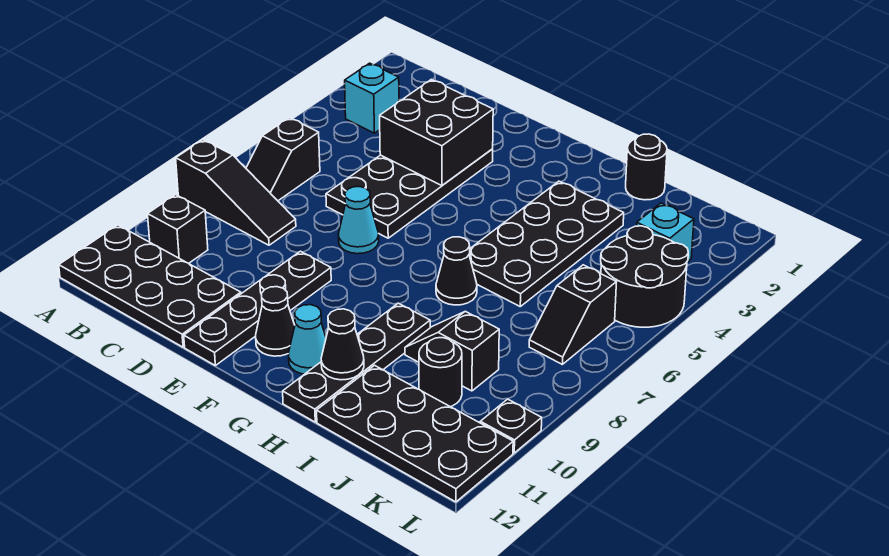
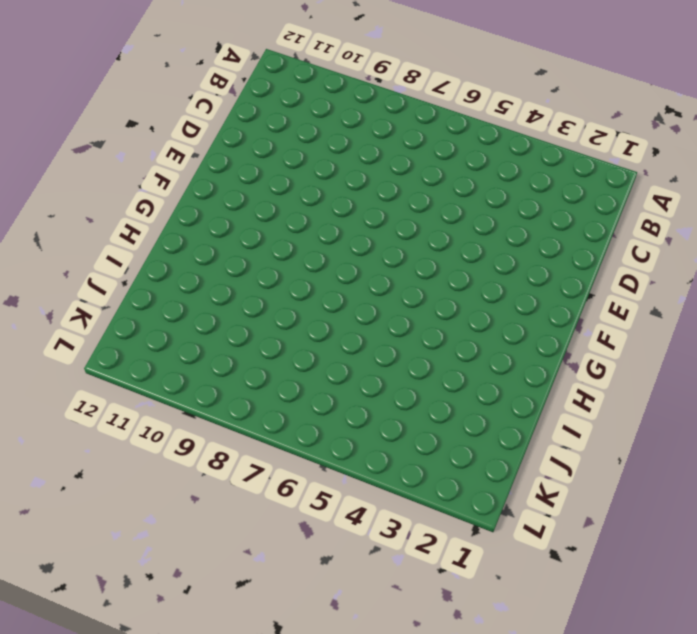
none -> black slope A8:C8 level 1 top A
none -> black plate A11:D12 level 1
none -> cyan brick B3 level 1

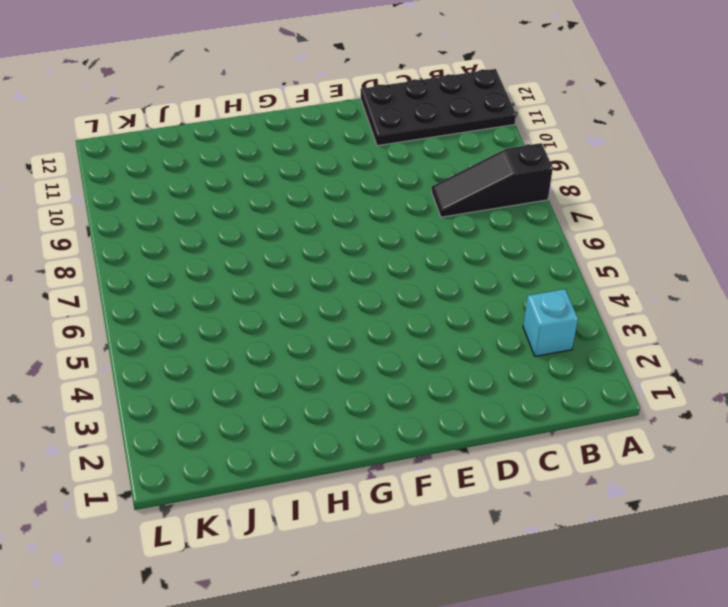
none -> black slope B6:B7 level 1 top 6
none -> black brick B10 level 1
none -> black plate D3:E6 level 1

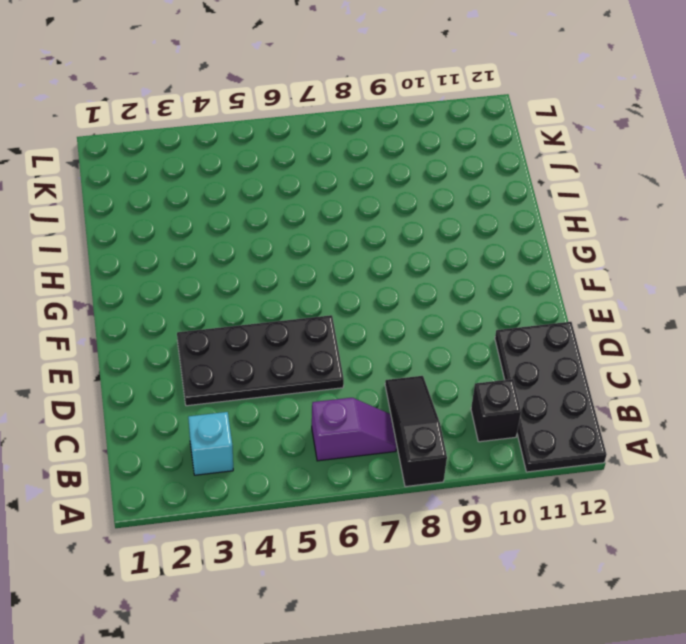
purple slope B6:B7 level 1 top 6 -> black slope B6:B7 level 1 top 6
none -> cyan cone E7 level 1
none -> black plate E9:E12 level 1
none -> black cone F11 level 1

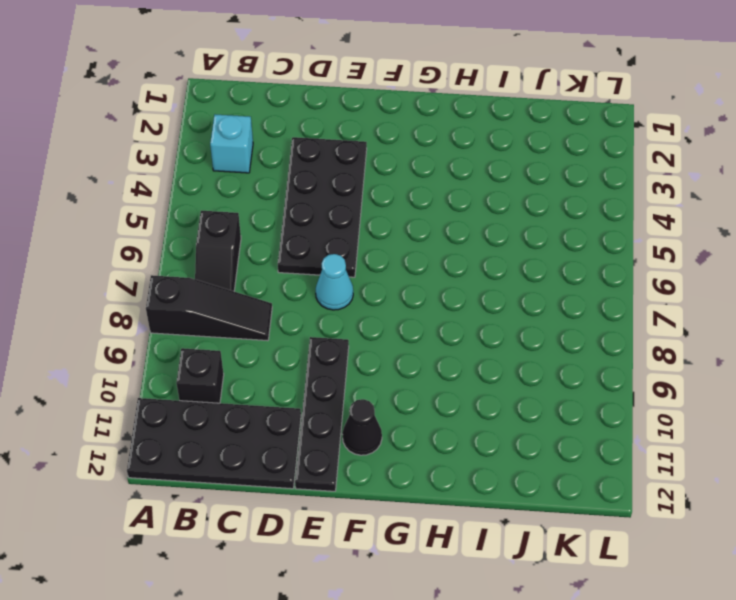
none -> cyan cone G11 level 1
none -> black plate H3:I6 level 1
none -> black cone H7 level 1

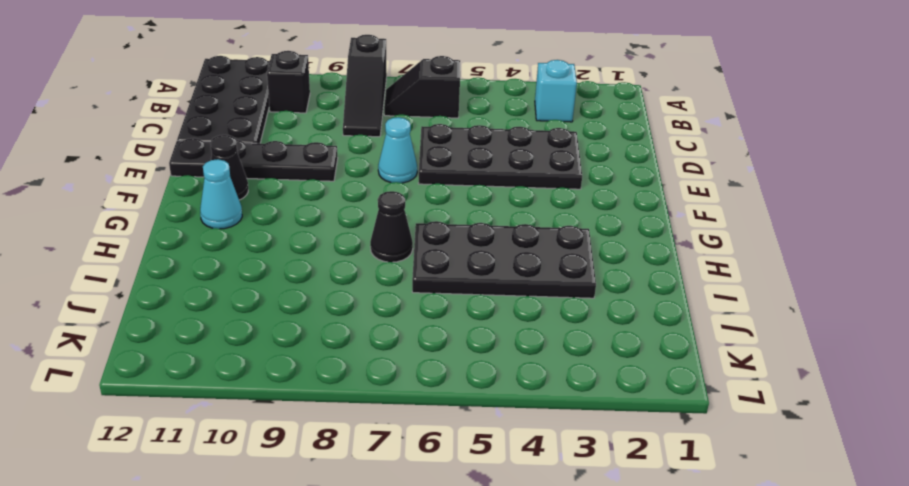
none -> black plate H9:H12 level 1
none -> black round brick I1 level 1
none -> black slope I9:J9 level 1 top J

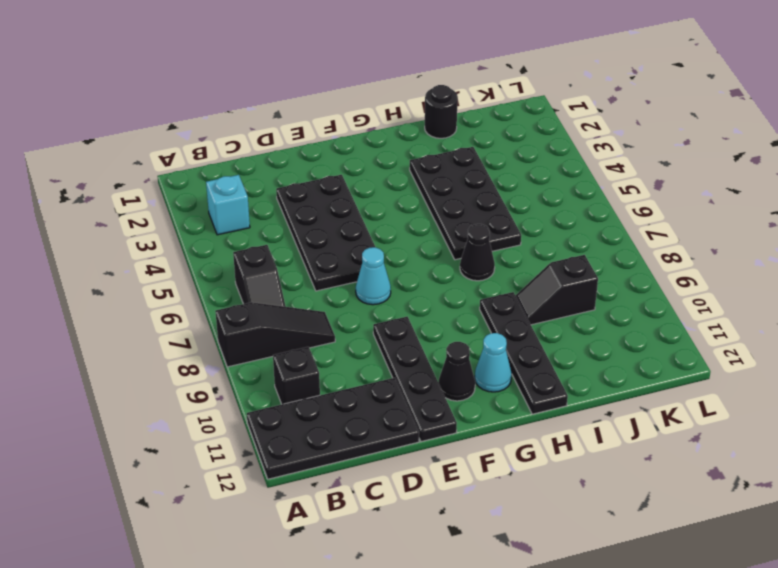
none -> black plate I11:L12 level 1
none -> black round brick J10 level 1
none -> cyan brick K3 level 1

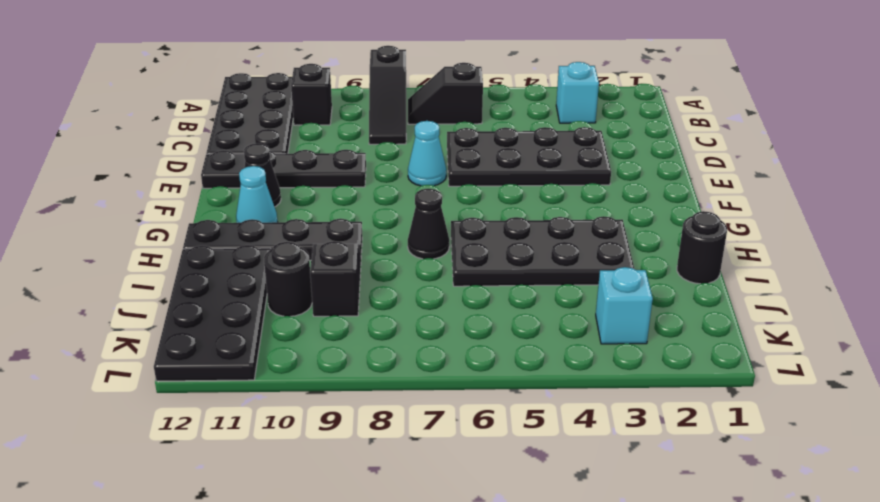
none -> black round brick K4:L5 level 1
none -> black slope K6:K7 level 1 top 6
none -> black plate L10 level 1

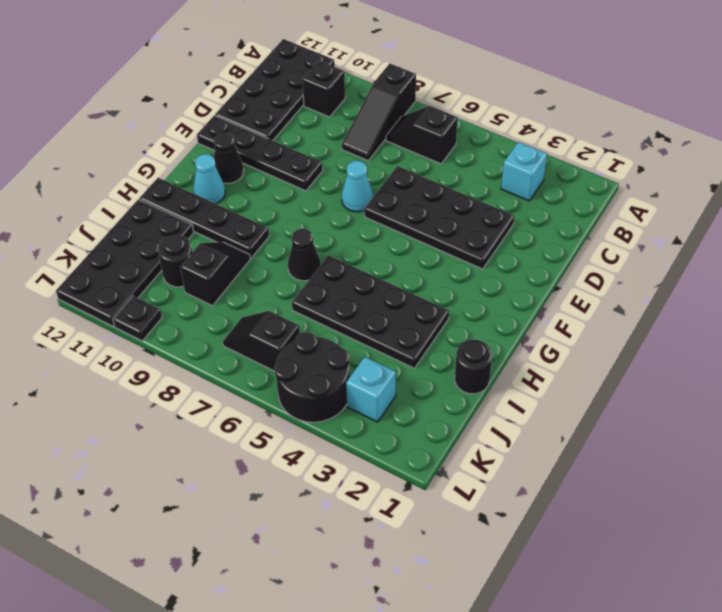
none -> black brick D3:E4 level 2
none -> black cone H11 level 2

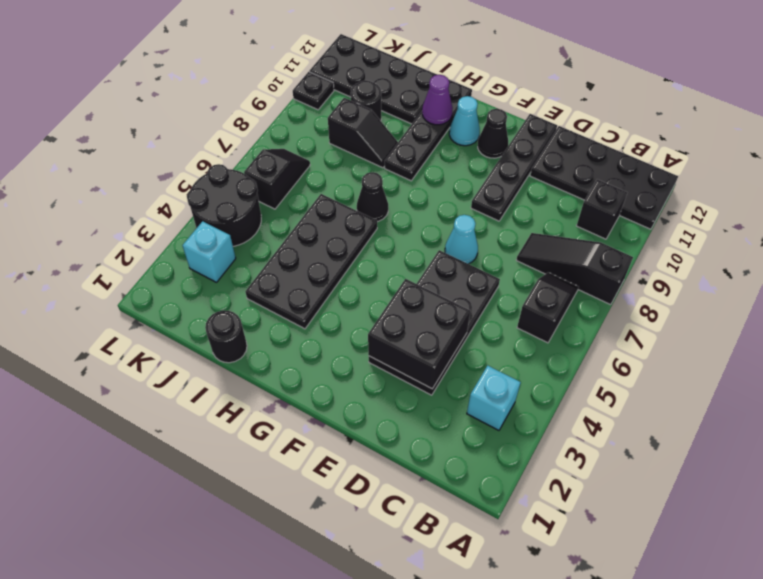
purple cone H11 level 2 -> black cone H11 level 2

